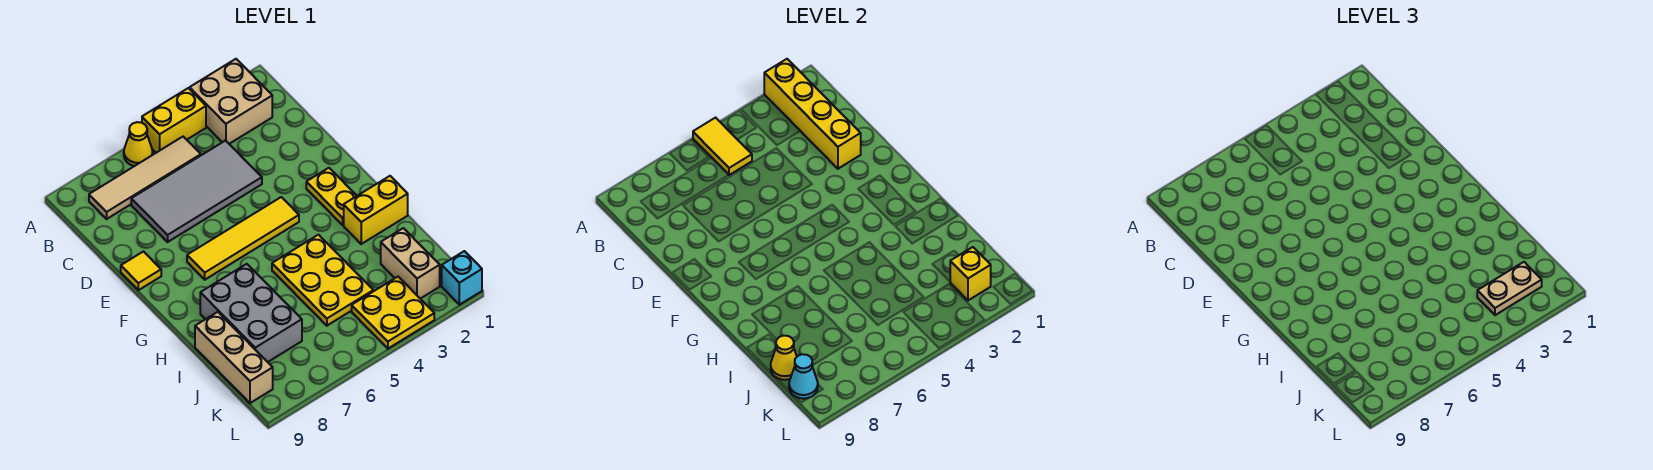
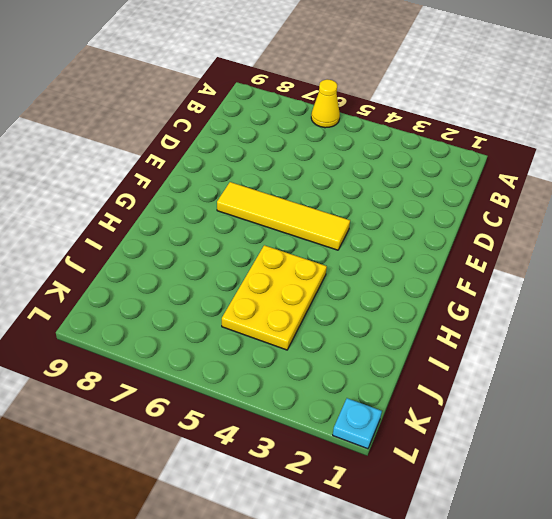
cyan plate L1 level 1 -> cyan brick L1 level 1
none -> tan brick A2:B3 level 1
none -> yellow brick A4:A5 level 1
none -> tan tile B5:B8 level 1

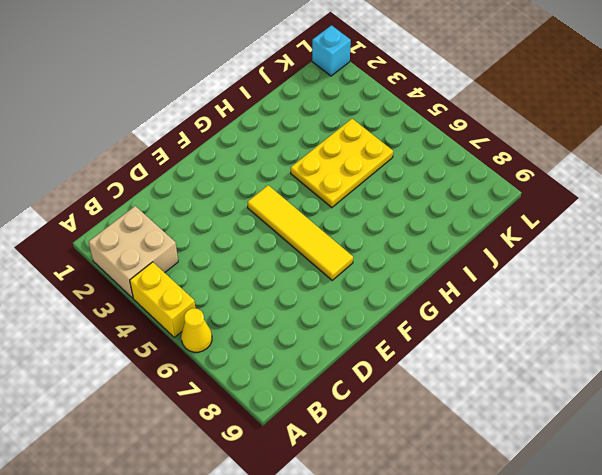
none -> tan tile B5:B8 level 1
none -> grey tile C4:D7 level 1
none -> yellow tile E9 level 1

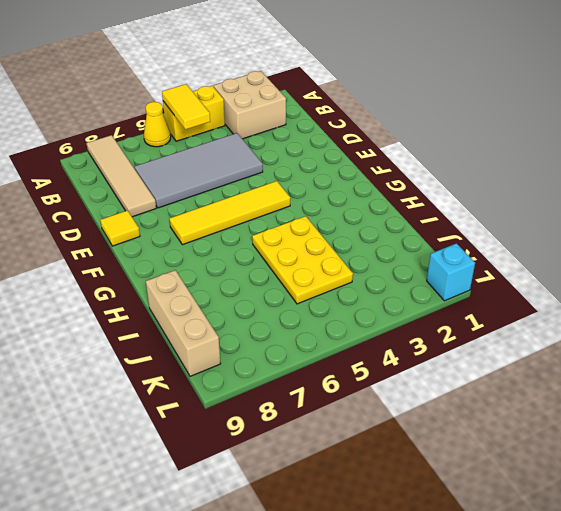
tan tile A8:D8 level 1 -> tan tile B5:B8 level 1
none -> yellow plate F2:G2 level 1
none -> yellow brick H1:H2 level 1
none -> grey brick H7:J8 level 1

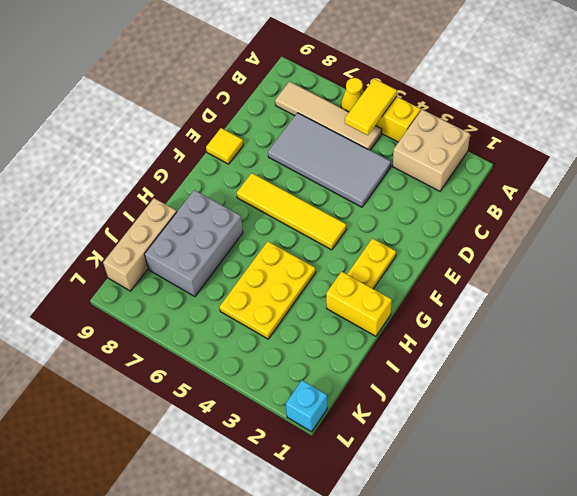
none -> tan brick J2:K2 level 1
none -> yellow plate K3:L4 level 1
none -> yellow brick A2:D2 level 2

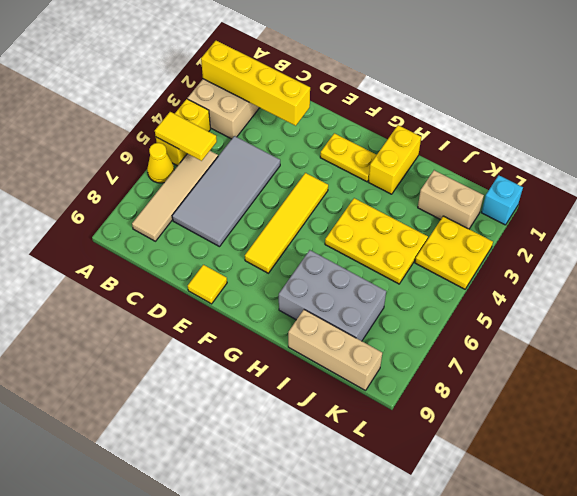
none -> yellow cone J9 level 2
none -> yellow brick K2 level 2
none -> cyan cone K9 level 2

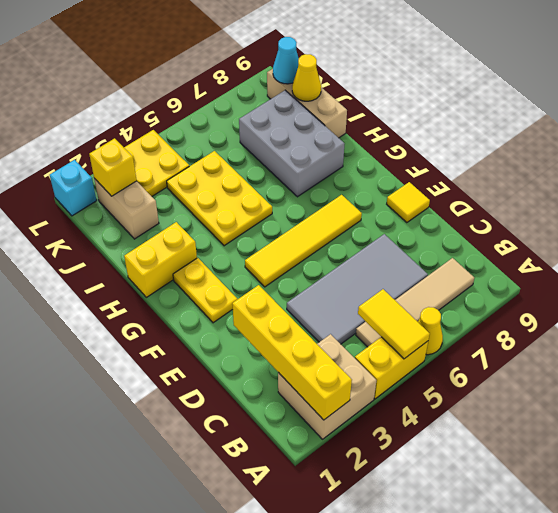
none -> tan plate K2:K3 level 3

